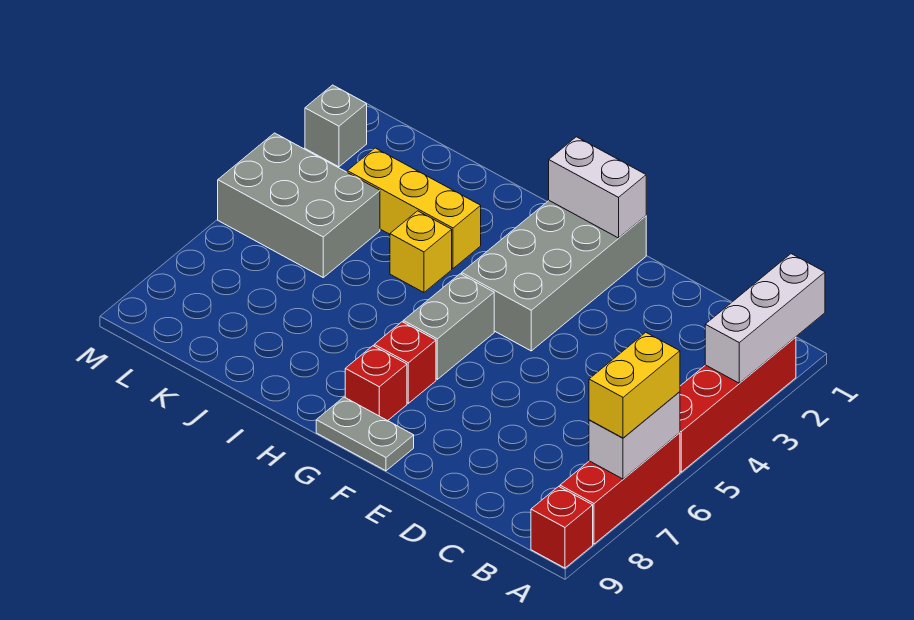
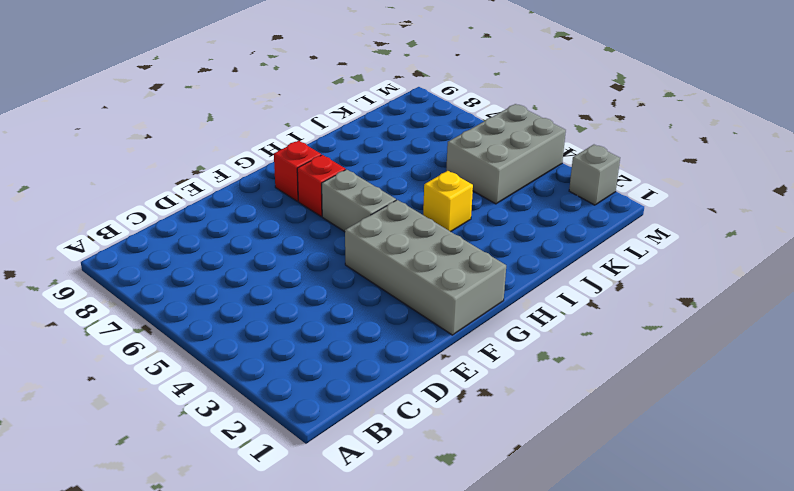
none -> red brick A2:A5 level 1
none -> red brick A6:A8 level 1
none -> red brick A9 level 1

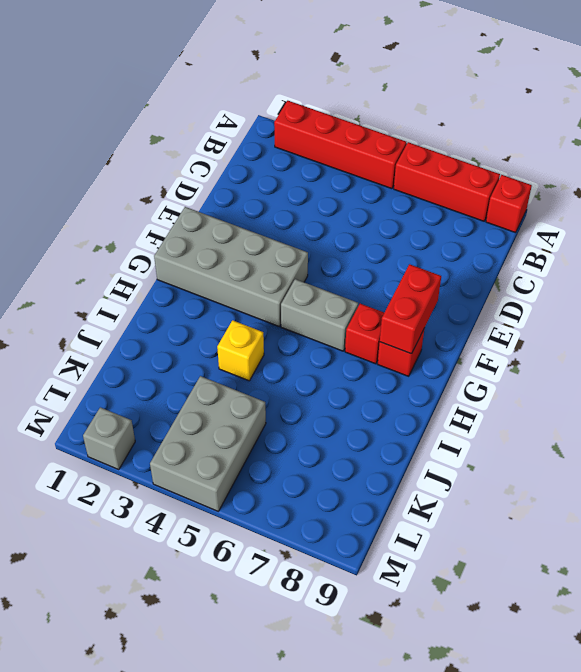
red brick F8:G8 level 2 -> none
none -> grey plate F9:G9 level 1
none -> yellow brick I3:K3 level 1
none -> white brick A1:A3 level 2

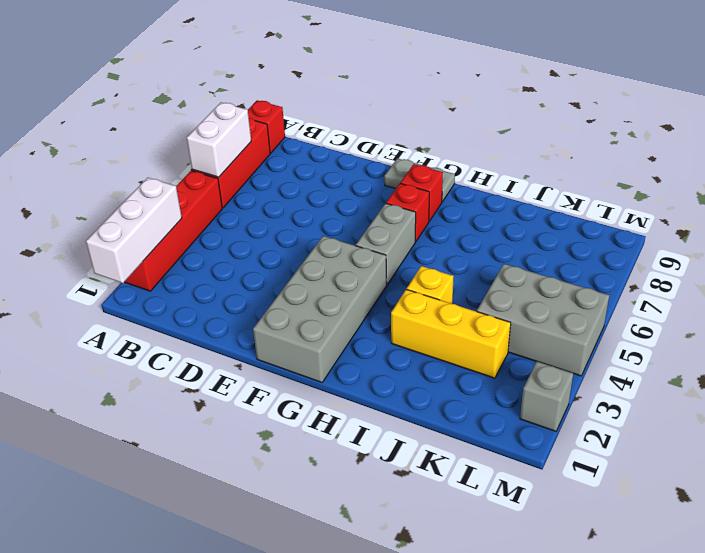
none -> white brick F1:G1 level 2
none -> yellow brick A6:A7 level 3

